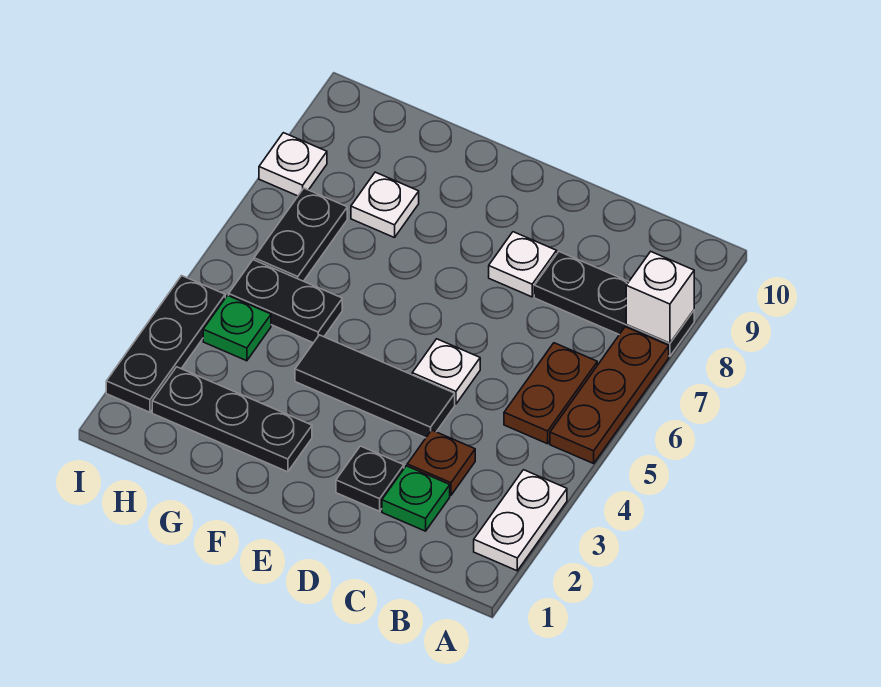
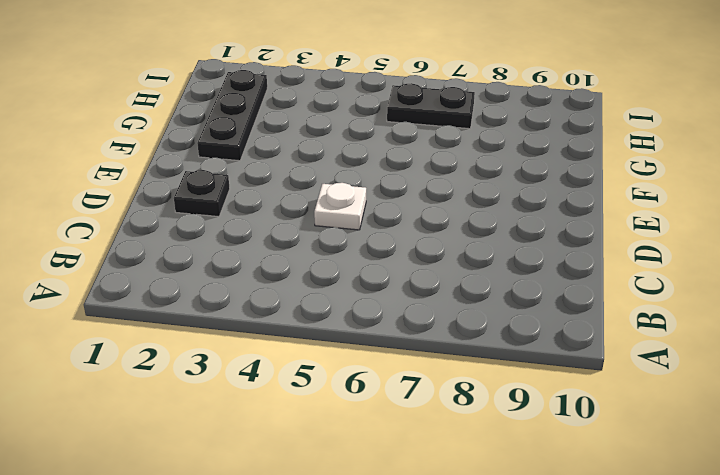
none -> white plate A2:A3 level 1
none -> brown plate A5:A7 level 1
none -> black plate A8:C8 level 1

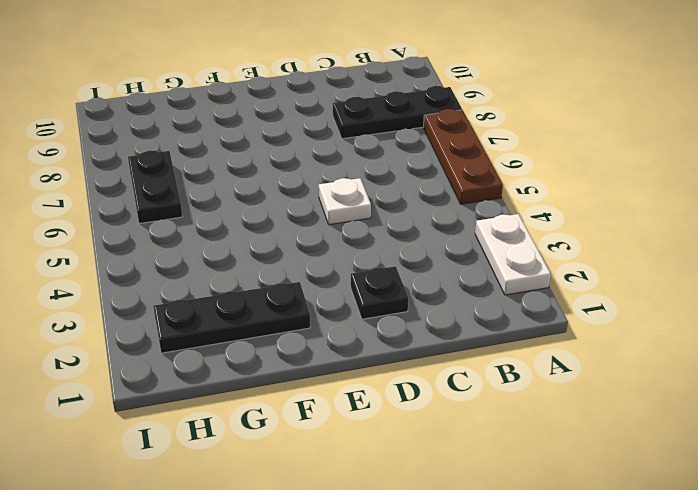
none -> brown plate B5:B6 level 1
none -> green plate C2 level 1
none -> brown plate C3 level 1

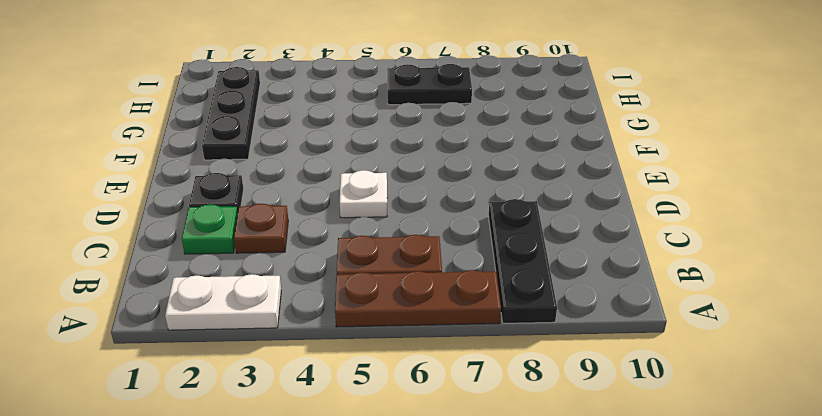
none -> black tile D4:F4 level 1
none -> white plate D8 level 1
none -> black plate G5:H5 level 1

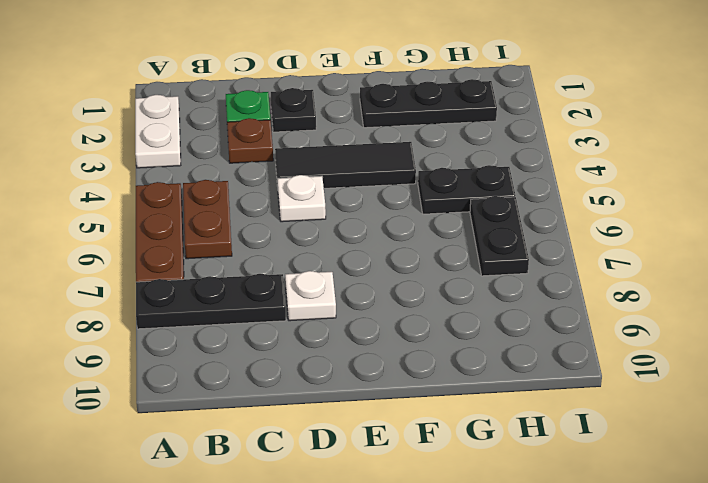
none -> white plate G8 level 1
none -> green plate H4 level 1
none -> black plate I2:I4 level 1

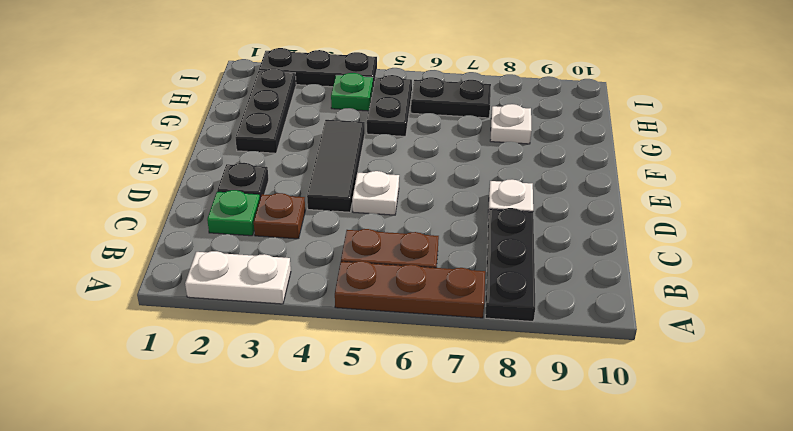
none -> white plate I8 level 1
none -> white brick A8 level 2

